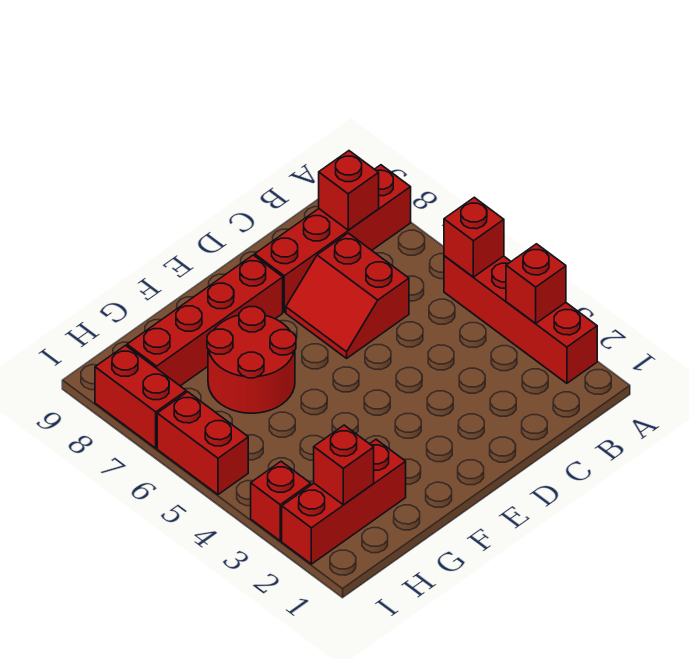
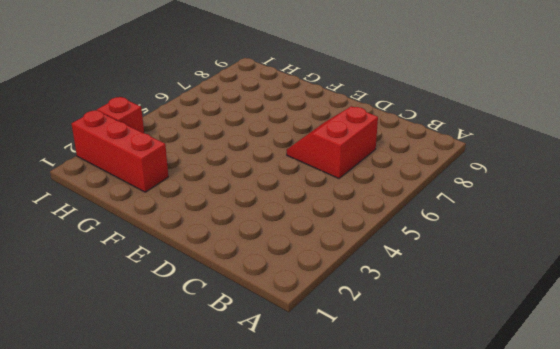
none -> red brick A2:A5 level 1
none -> red brick A8:D8 level 1
none -> red brick E8:H8 level 1

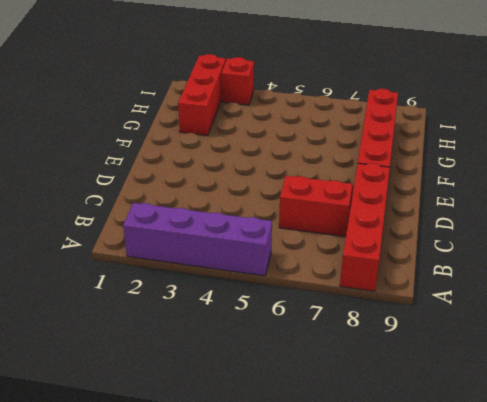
purple brick A2:A5 level 1 -> red brick A2:A5 level 1
none -> red round brick F6:G7 level 1
none -> red brick I5:I6 level 1
none -> red brick I7:I8 level 1

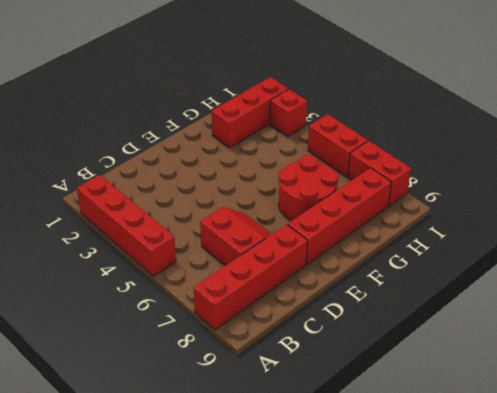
none -> red brick A3 level 2
none -> red brick A5 level 2
none -> red brick B8 level 2

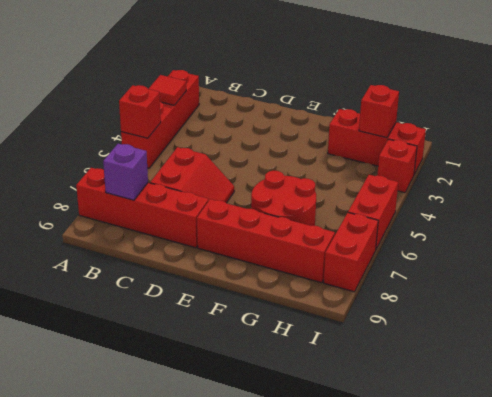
red tile A3 level 2 -> red brick A3 level 2
purple brick B8 level 2 -> red brick B8 level 2

